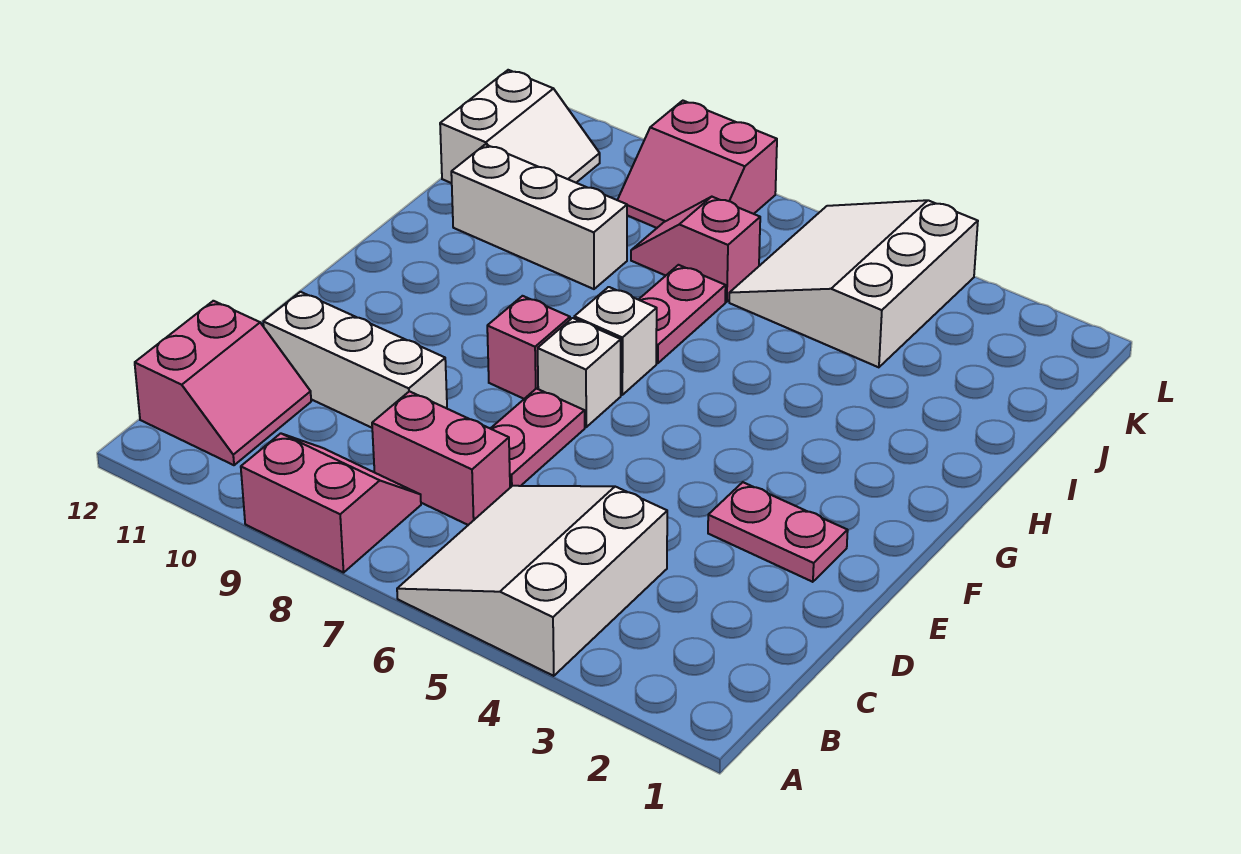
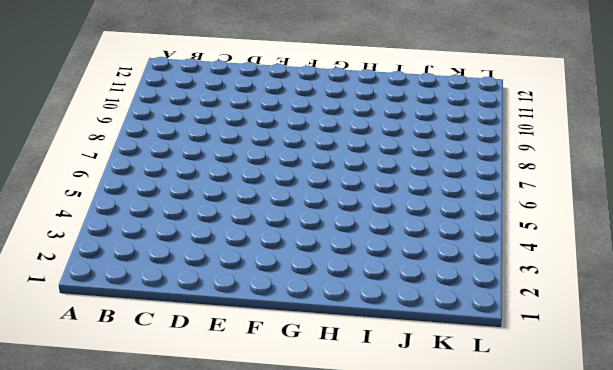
none -> white slope A4:C6 level 1 top 4
none -> pink slope A8:B9 level 1 top A
none -> pink slope B11:C12 level 1 top 12

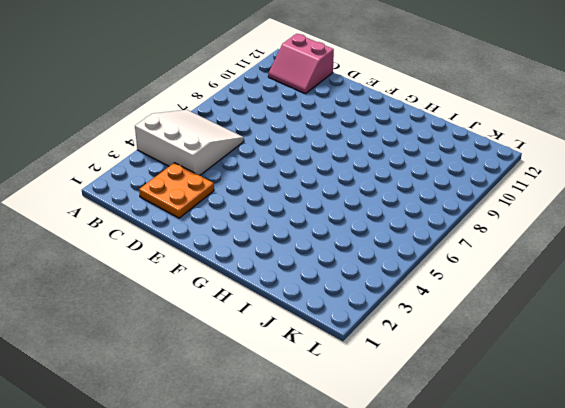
orange plate C2:D3 level 1 -> none
none -> pink slope A8:B9 level 1 top A
none -> pink brick C7:C8 level 1
none -> pink plate D7:E7 level 1

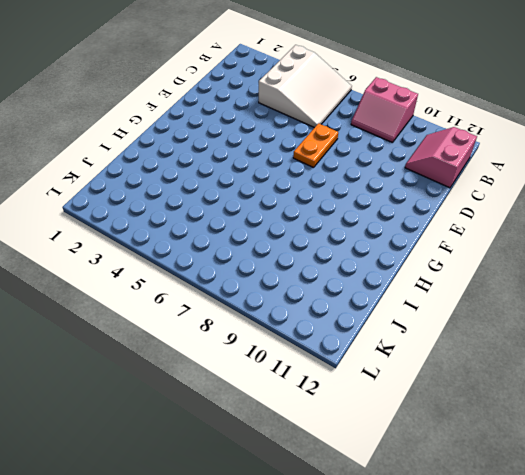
orange plate D7:E7 level 1 -> pink plate D7:E7 level 1
none -> pink brick C7:C8 level 1
none -> white brick D9:D11 level 1
none -> pink plate E2:E3 level 1

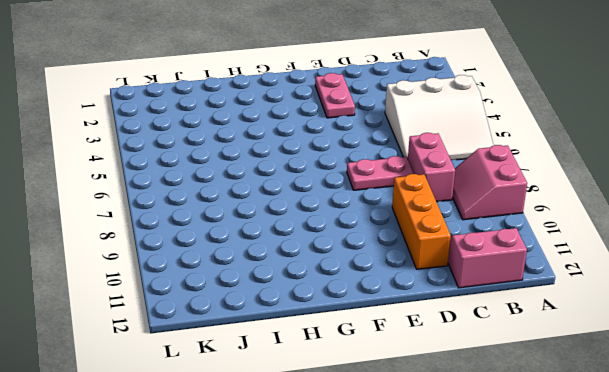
orange brick D9:D11 level 1 -> white brick D9:D11 level 1
none -> white brick F7 level 1
none -> pink brick F8 level 1
none -> white brick G7 level 1

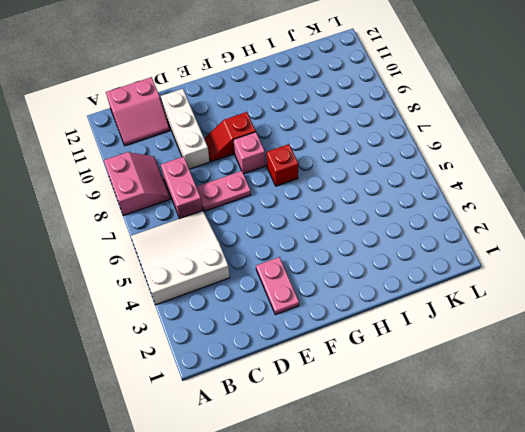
red slope E9:F9 level 1 top F -> none
red brick G7 level 1 -> white brick G7 level 1
none -> white brick F7 level 1
none -> pink plate H7:I7 level 1
none -> white brick I9:I11 level 1

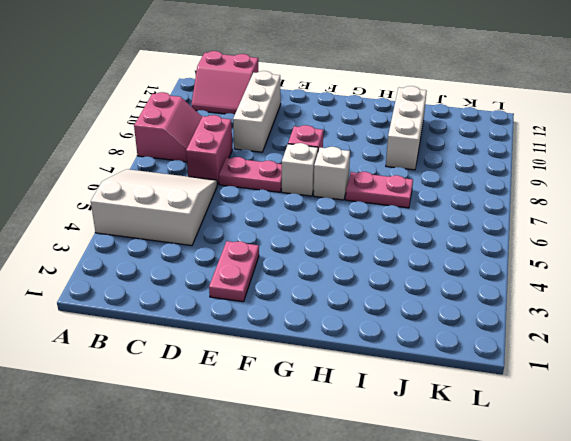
none -> white slope J4:L6 level 1 top 4
none -> pink slope J7:J8 level 1 top 7
none -> white slope J11:K12 level 1 top 12

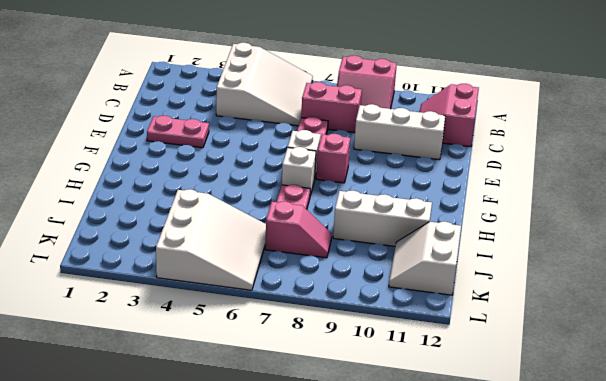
none -> pink slope K8:L9 level 1 top L

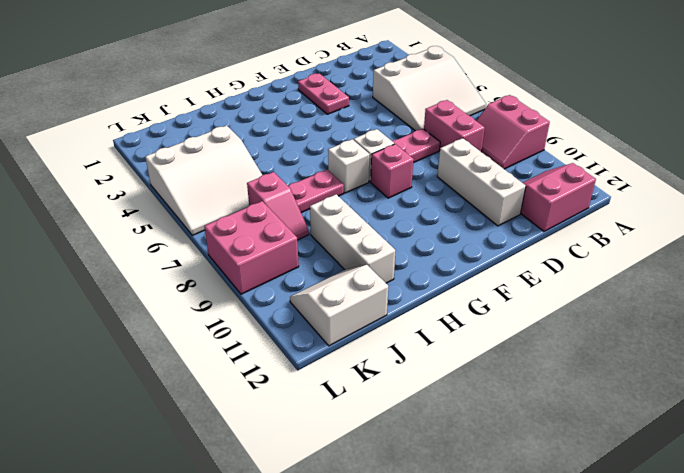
pink brick K8:L9 level 1 -> pink slope K8:L9 level 1 top L

